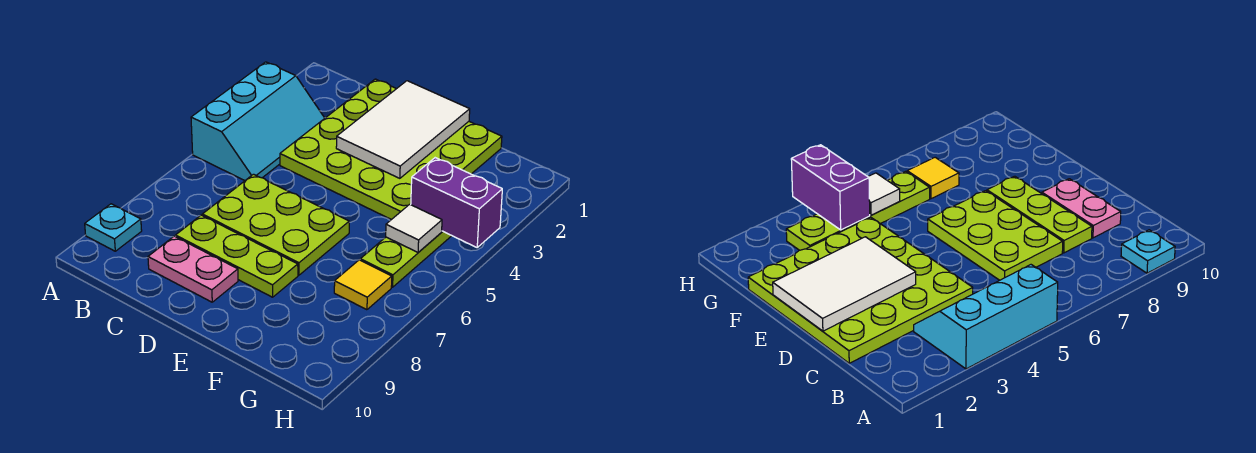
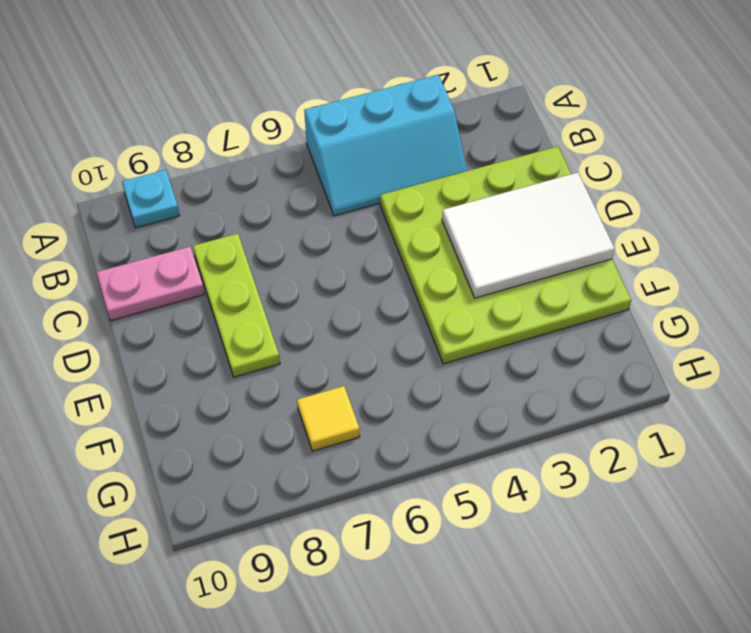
pink plate C9:C10 level 1 -> pink plate C9:D9 level 1
none -> lime plate C6:E7 level 1
none -> lime plate G3:G6 level 1

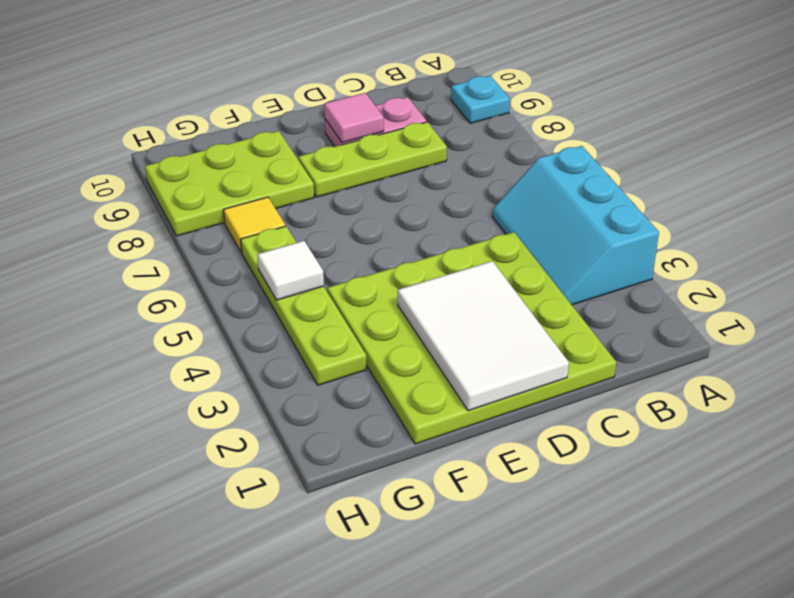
pink tile D9 level 2 -> none
lime plate F8:H9 level 1 -> lime plate C6:E7 level 1
none -> purple brick G4:H4 level 2

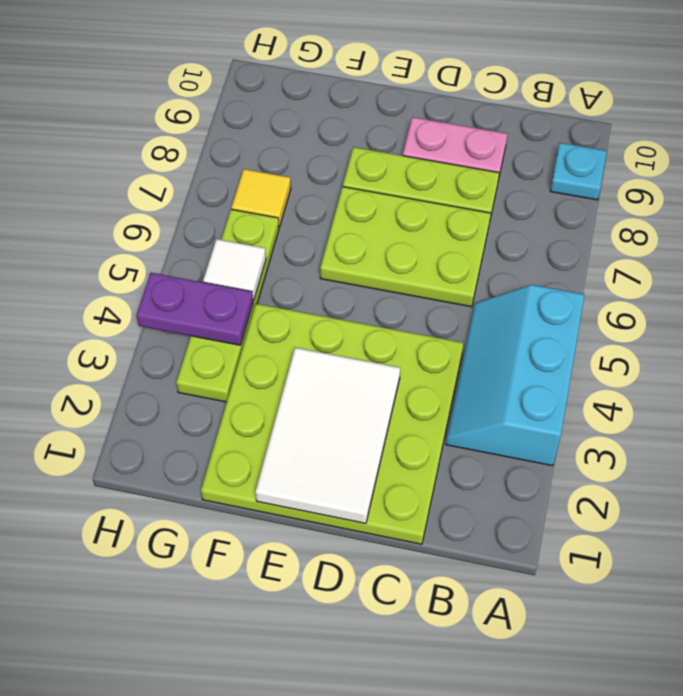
purple plate G4:H4 level 2 -> purple brick G4:H4 level 2

